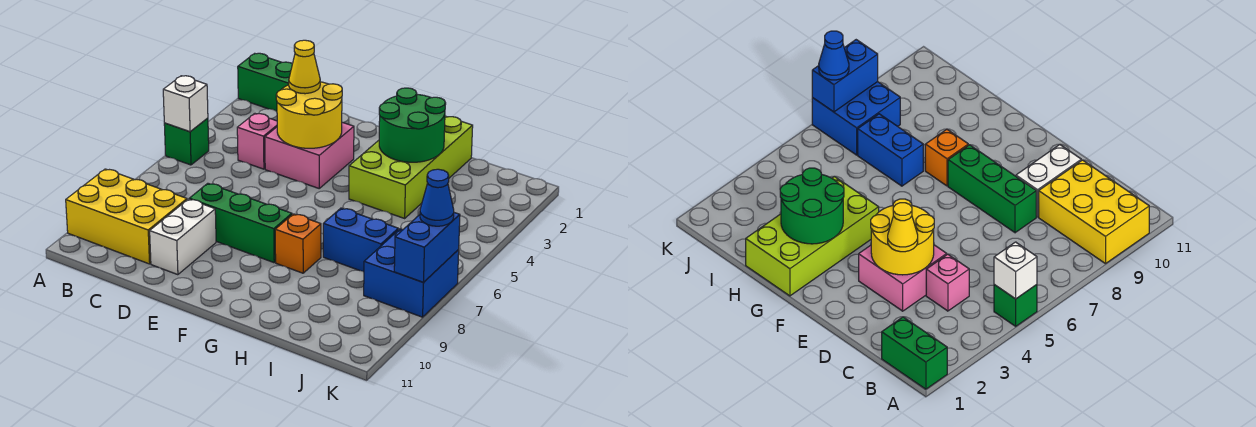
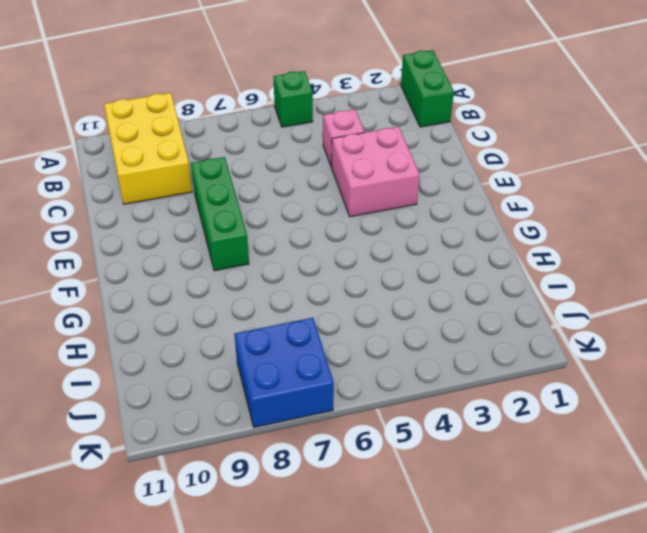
none -> white brick D9:D10 level 1
none -> lime brick G1:H4 level 1
none -> orange brick G8 level 1

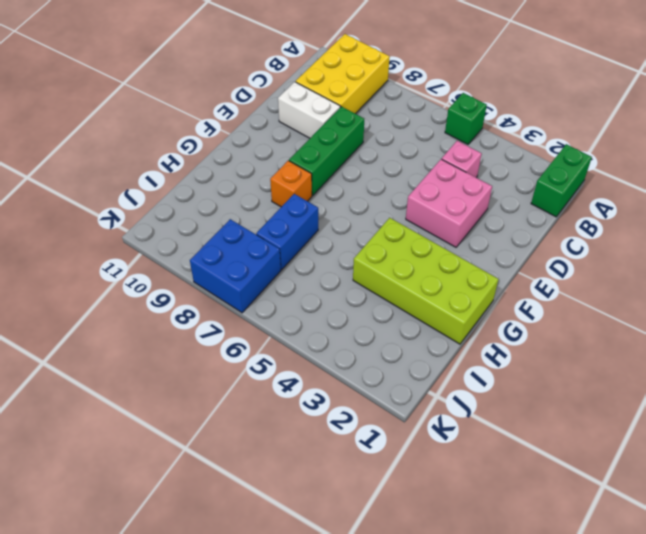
none -> white brick A5 level 2
none -> yellow round brick D3:E4 level 2
none -> green round brick G2:H3 level 2

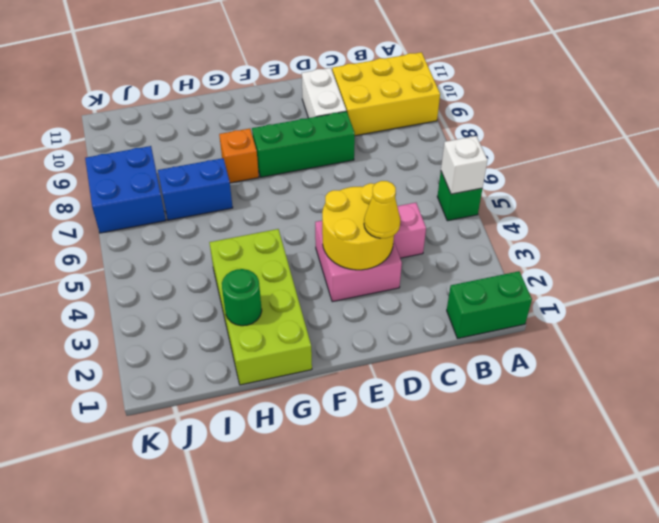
green round brick H2 level 2 -> green round brick G2:H3 level 2
none -> blue brick K7:K8 level 2
none -> blue cone K7 level 3

